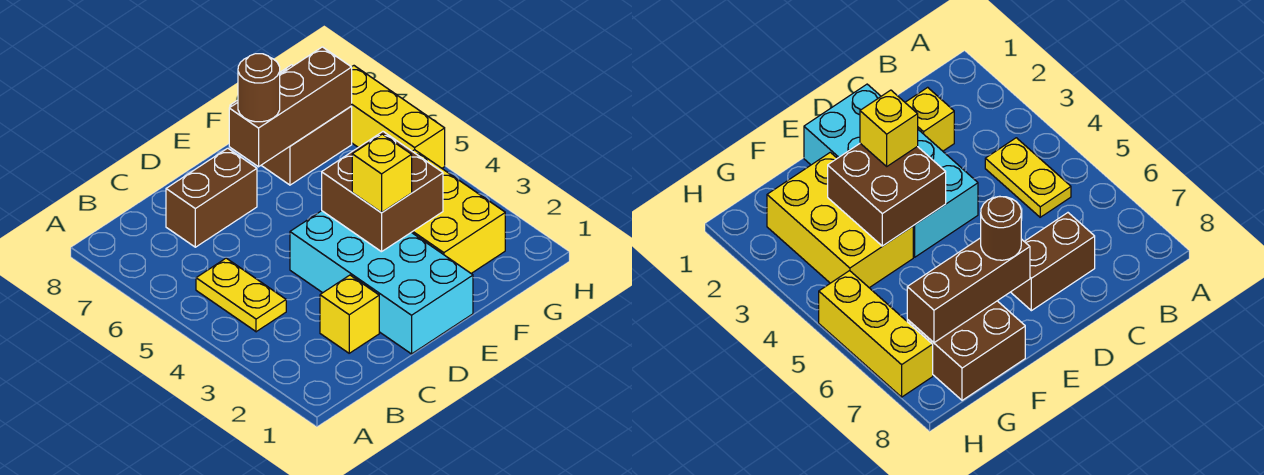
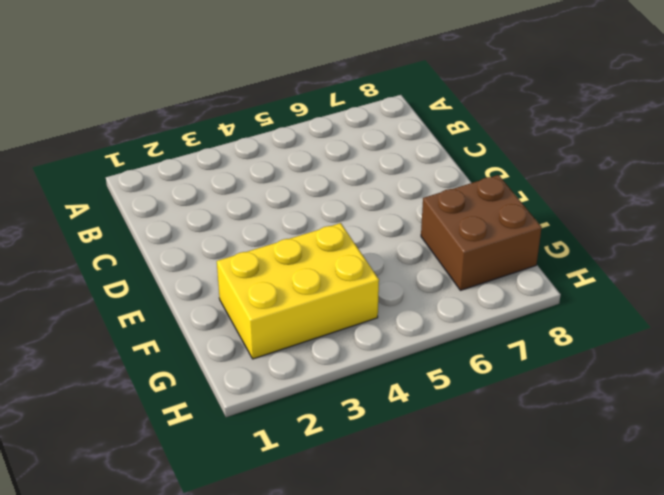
none -> yellow plate B4:B5 level 1
none -> yellow brick C2 level 1

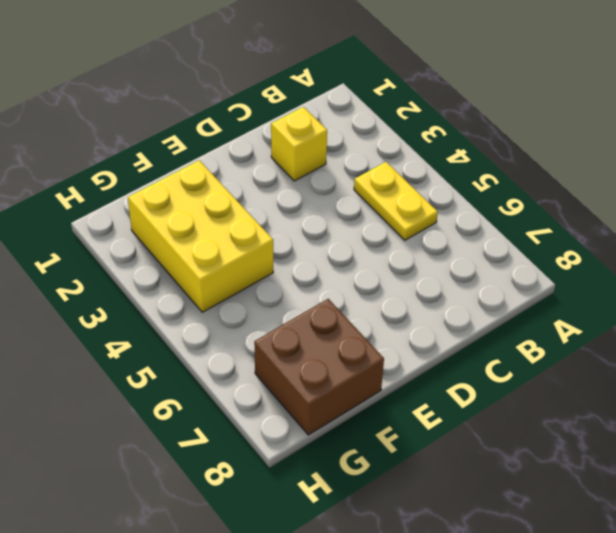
none -> brown brick C7:D7 level 1
none -> cyan brick D1:E4 level 1

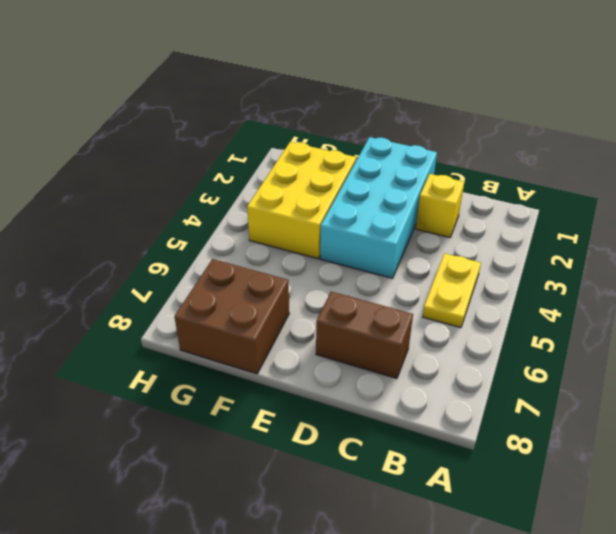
none -> yellow brick H5:H7 level 1
none -> brown brick E3:F4 level 2

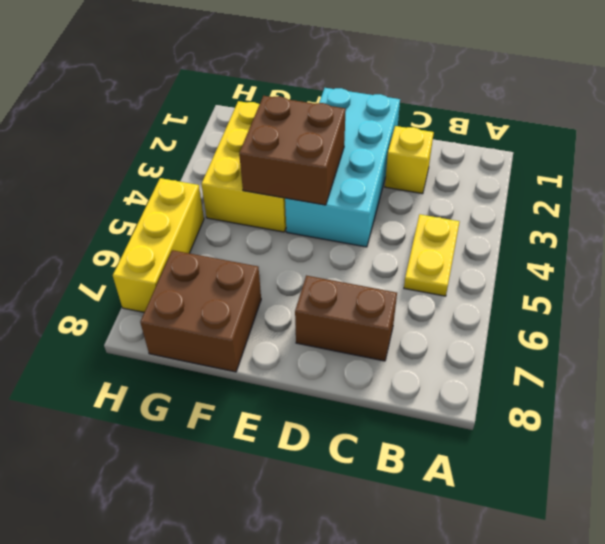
none -> brown brick E7:G7 level 2
none -> yellow brick E3 level 3

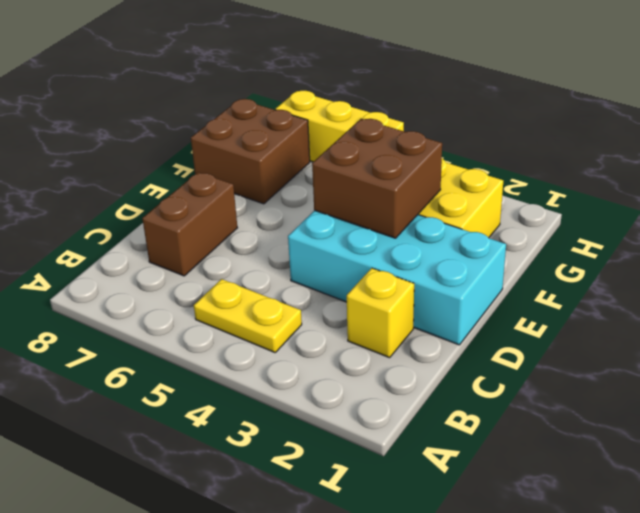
none -> brown brick E7:G7 level 2
none -> yellow brick E3 level 3

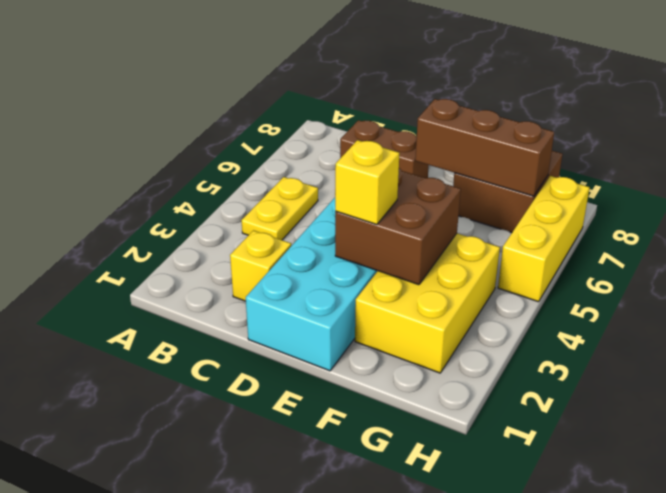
none -> brown round brick E7 level 3

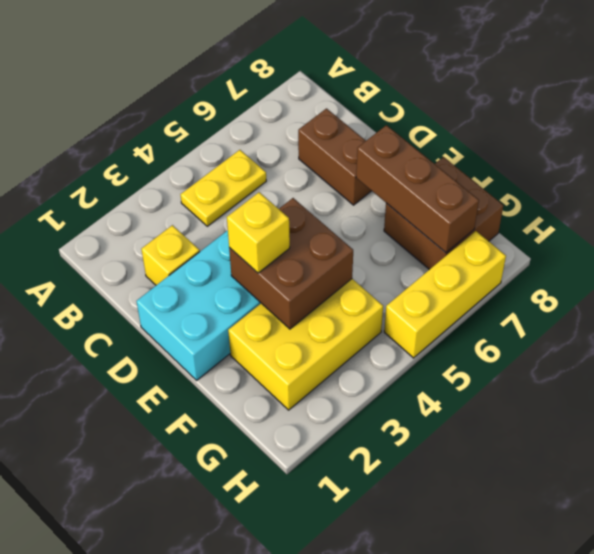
none -> brown round brick E7 level 3

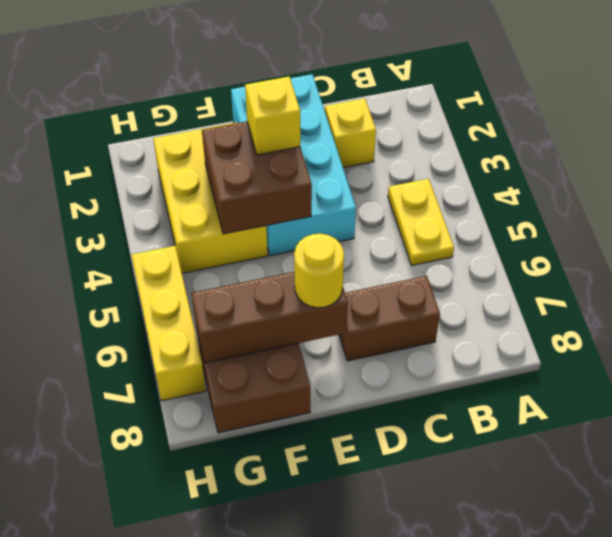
yellow round brick E7 level 3 -> brown round brick E7 level 3

